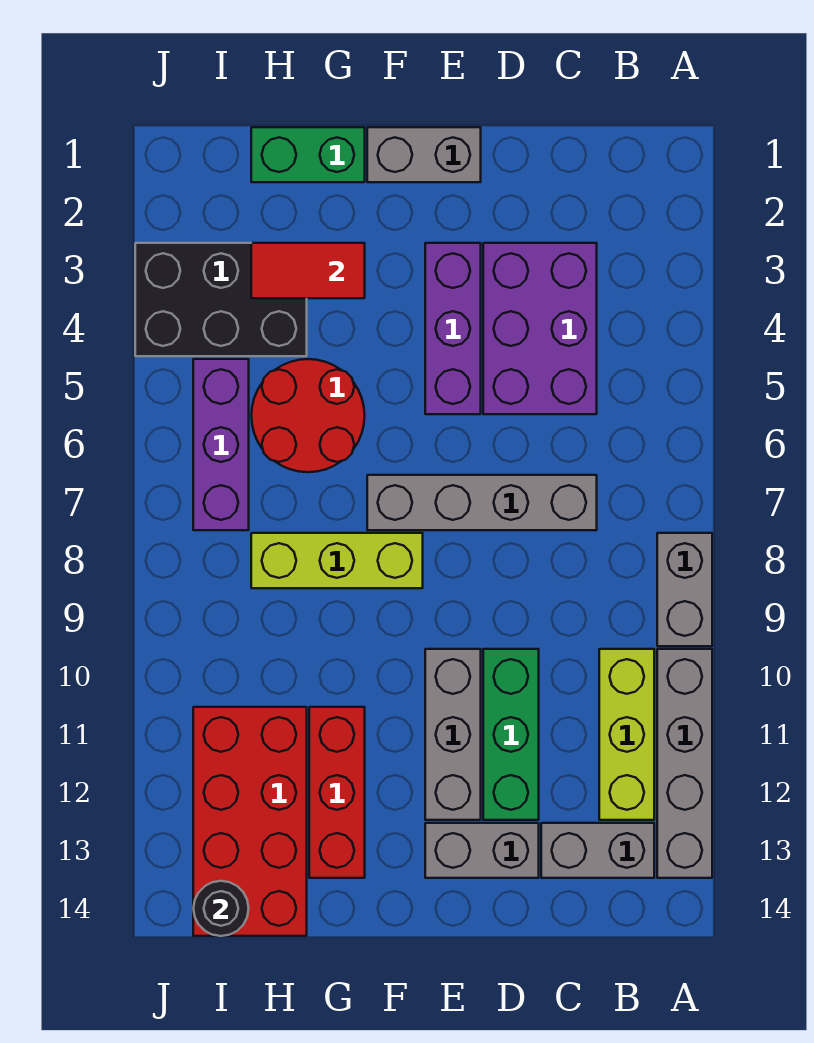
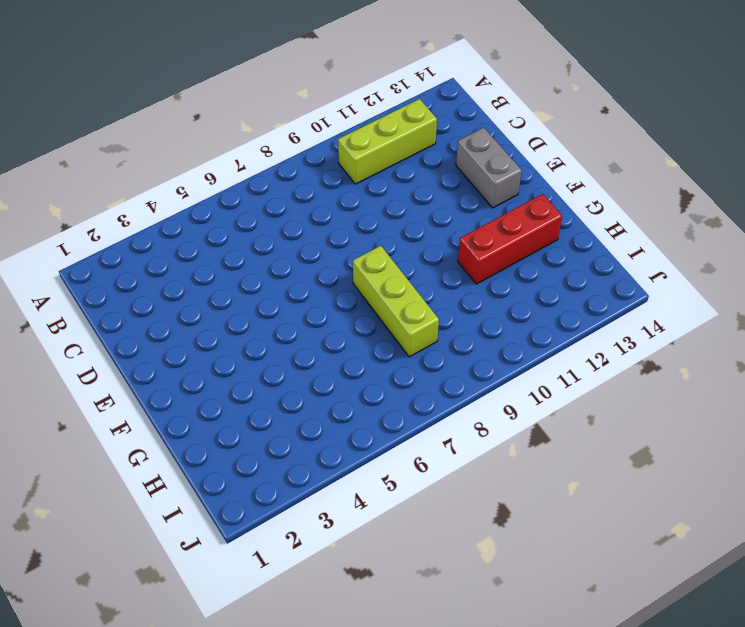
none -> grey brick A8:A9 level 1
none -> grey brick A10:A13 level 1
none -> grey brick B13:C13 level 1

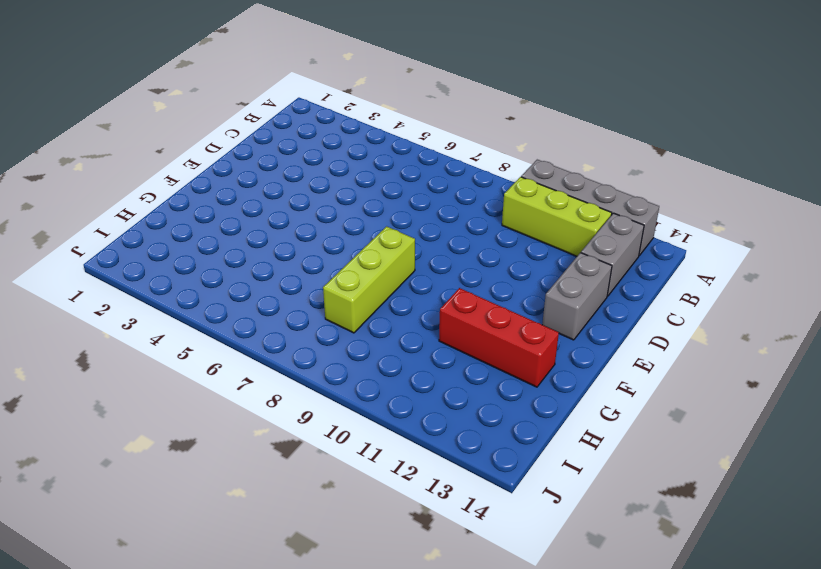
none -> grey brick A8:A9 level 1
none -> purple brick C3:D5 level 1
none -> grey brick C7:F7 level 1

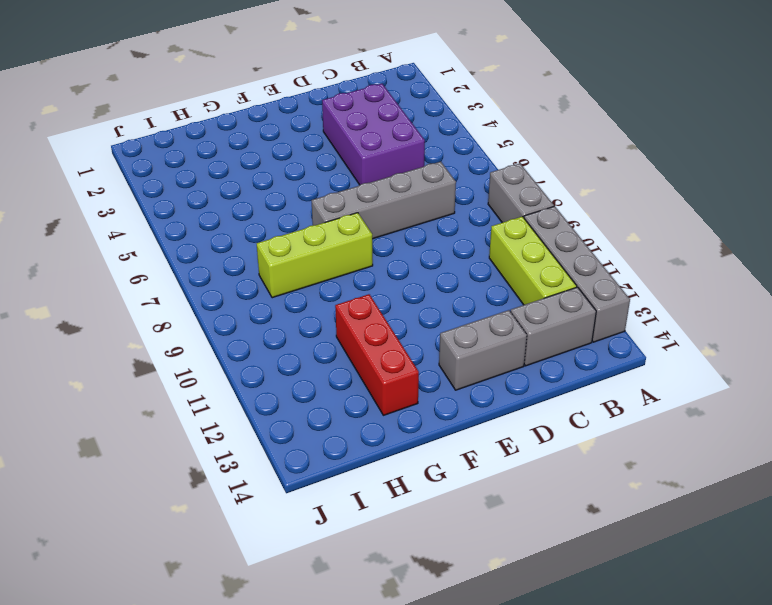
none -> green brick D10:D12 level 1
none -> grey brick E1:F1 level 1
none -> purple brick E3:E5 level 1

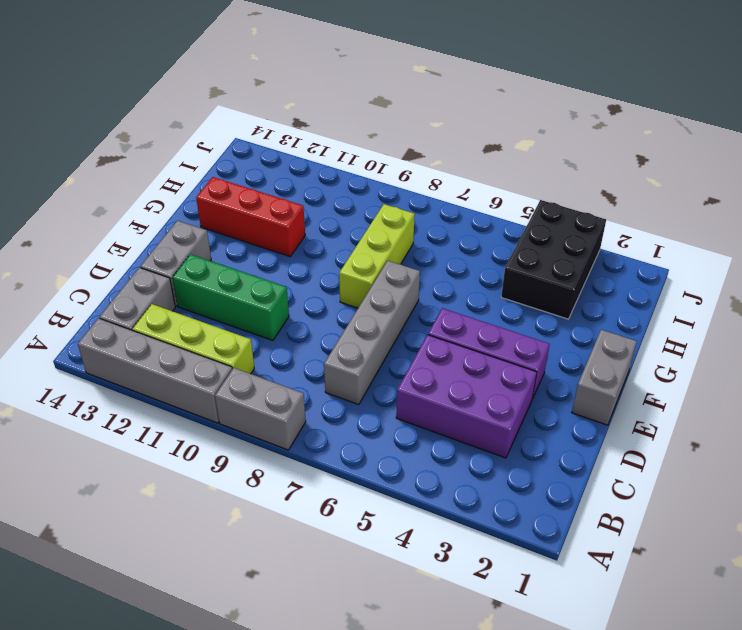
none -> grey brick E10:E12 level 1
none -> green brick G1:H1 level 1
none -> red round brick G5:H6 level 1

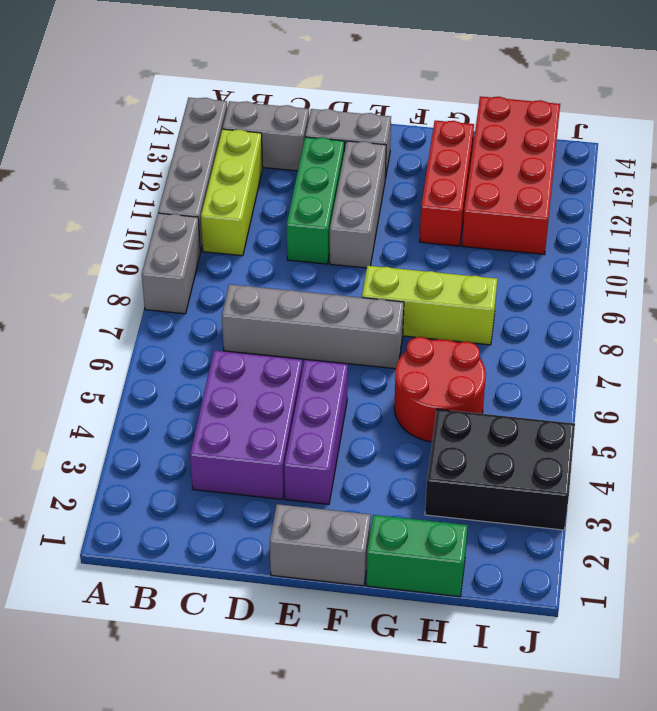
none -> purple brick I5:I7 level 1
none -> red tile G3:H3 level 2
none -> black round brick I14 level 2

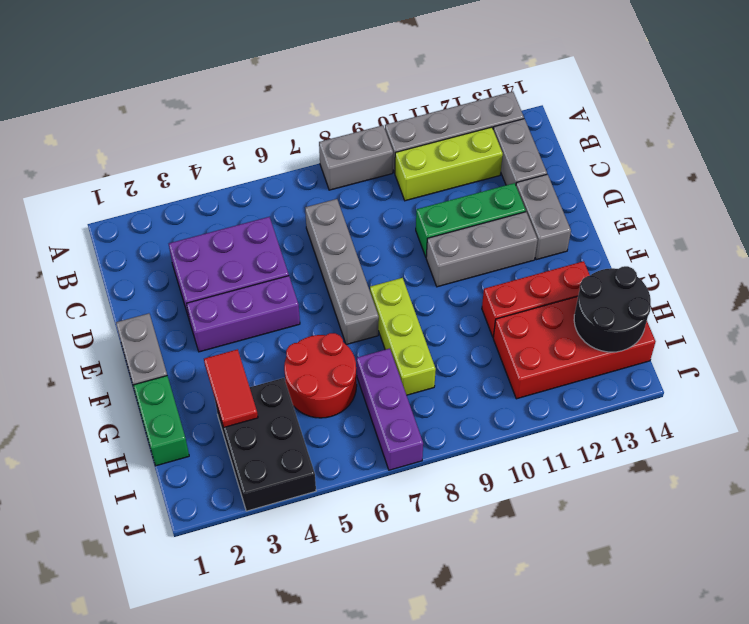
purple brick H7:J7 level 1 -> purple brick I5:I7 level 1
black round brick H13:I14 level 2 -> black round brick I14 level 2

